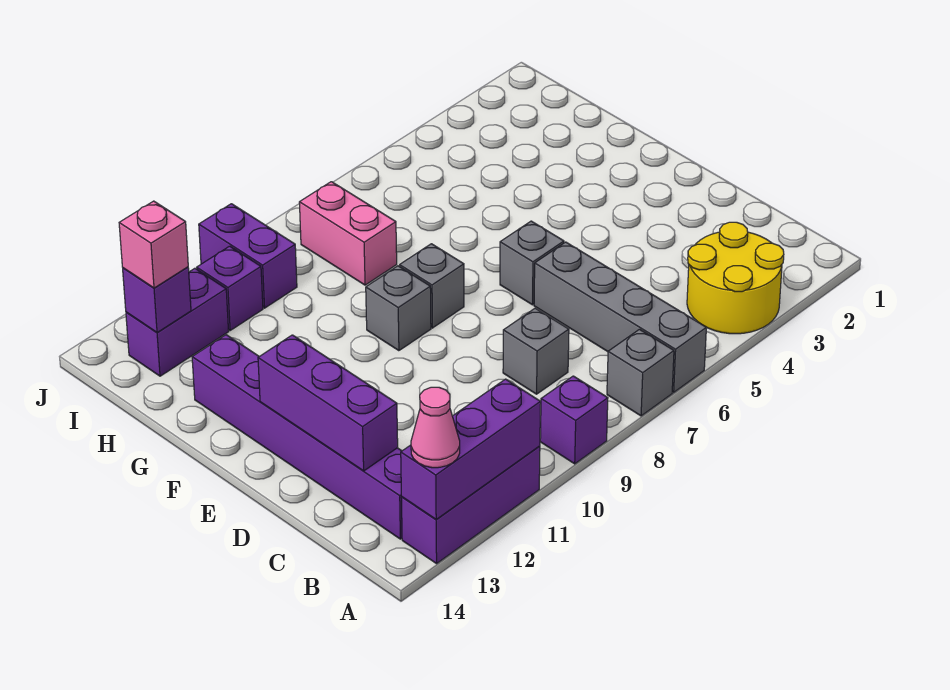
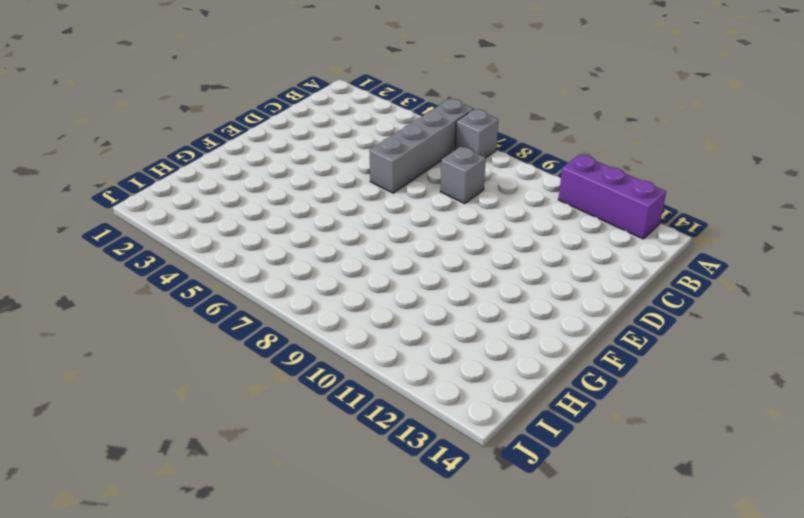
none -> yellow round brick A3:B4 level 1
none -> purple brick A9 level 1
none -> purple brick B13:G13 level 1

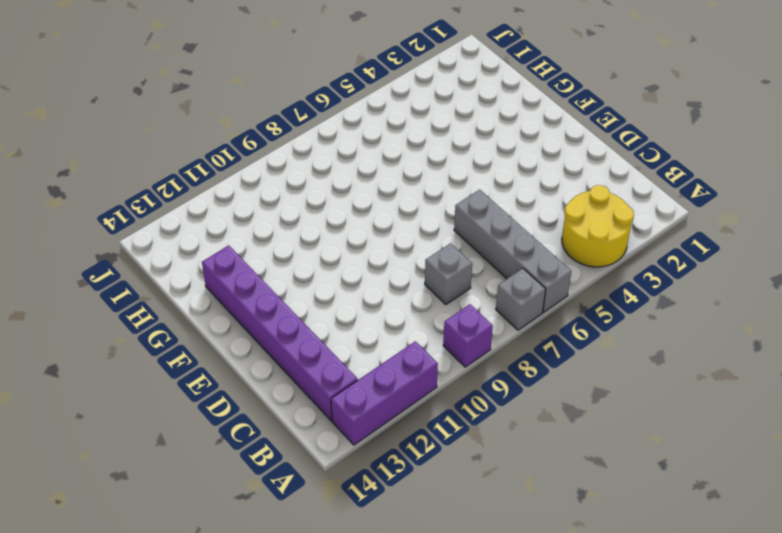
none -> grey brick E6 level 1
none -> grey brick F8 level 1
none -> grey brick F9 level 1

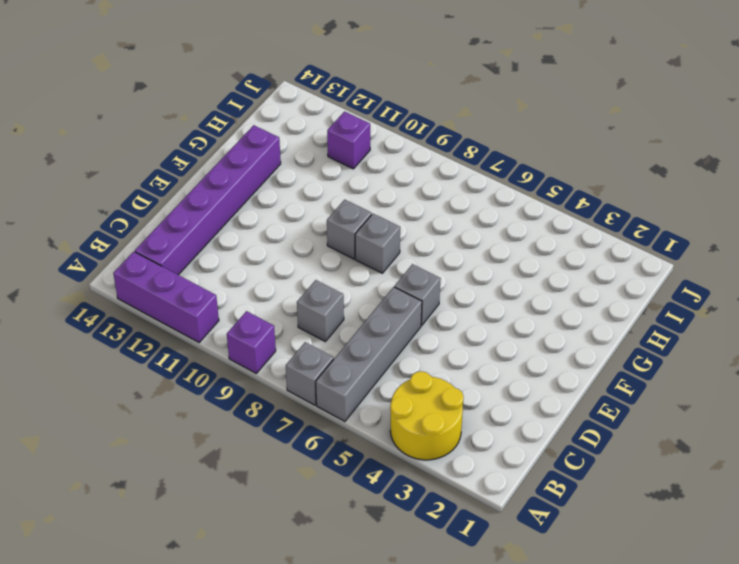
none -> pink brick H8:I8 level 1
none -> purple brick I10:J10 level 1
none -> purple brick I12:I13 level 1

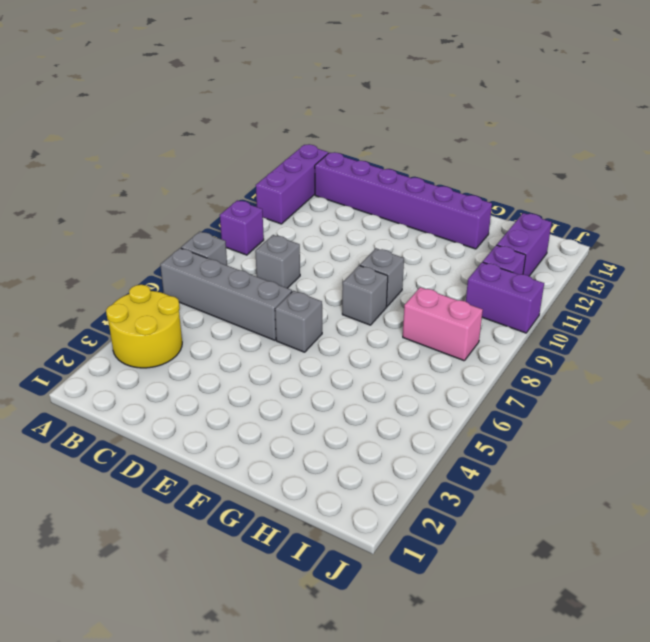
none -> purple brick A11:A13 level 2
none -> purple brick C13:E13 level 2
none -> purple brick I13 level 2

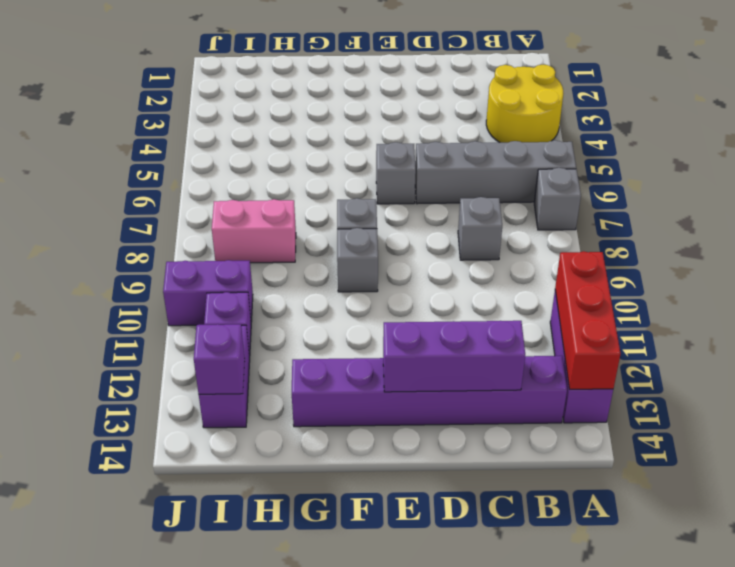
red brick A11:A13 level 2 -> purple brick A11:A13 level 2
none -> purple brick A9 level 1
none -> pink cone A13 level 3
none -> pink brick I13 level 3

